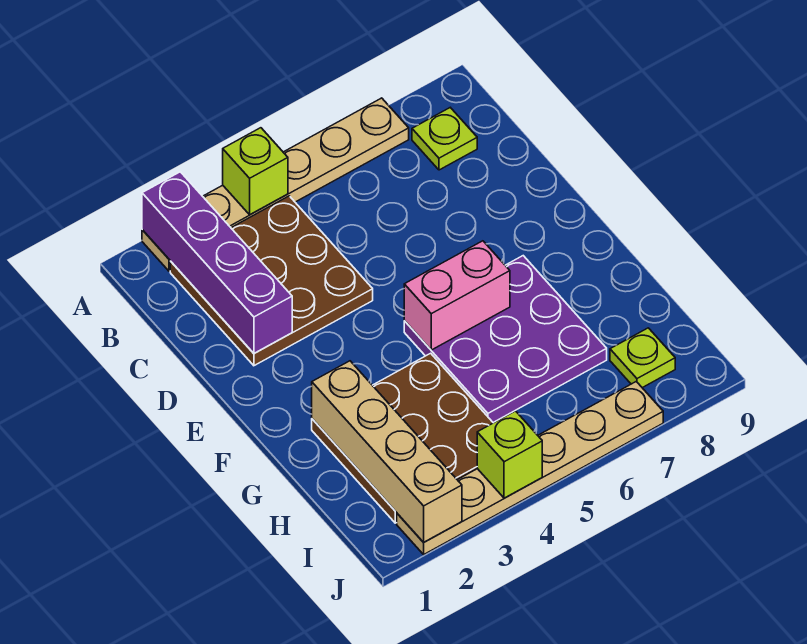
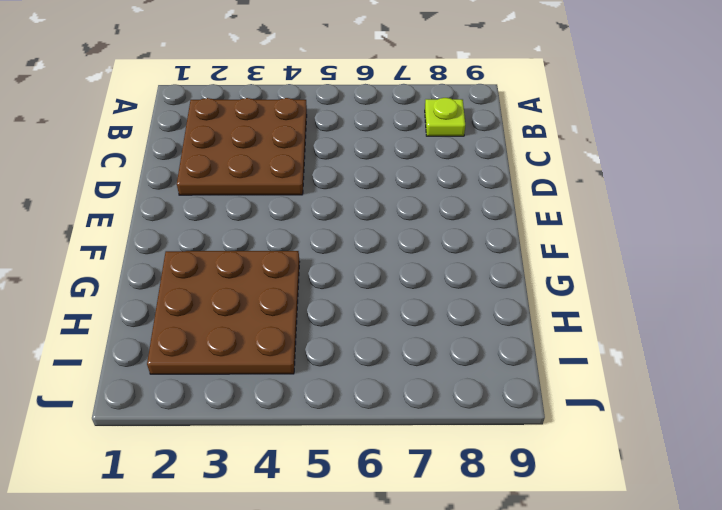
none -> tan plate A2:A7 level 1
none -> purple plate F5:H7 level 1
none -> lime plate I8 level 1

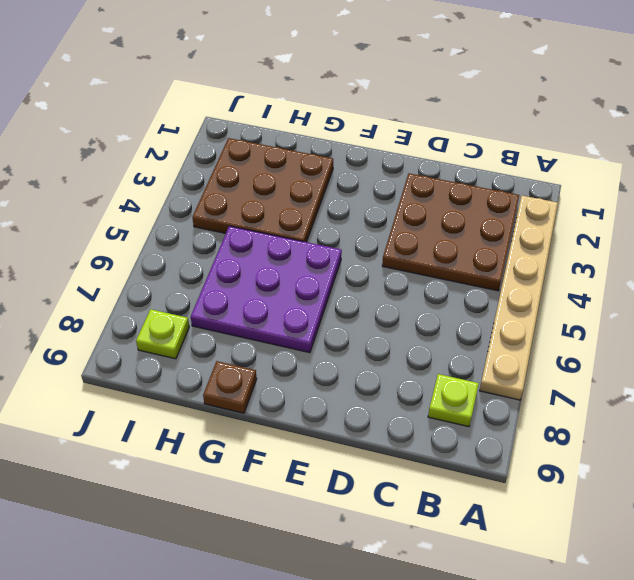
brown plate G9 level 1 -> none
none -> tan plate J2:J7 level 1
none -> purple brick A2:D2 level 2
none -> lime brick A4 level 2

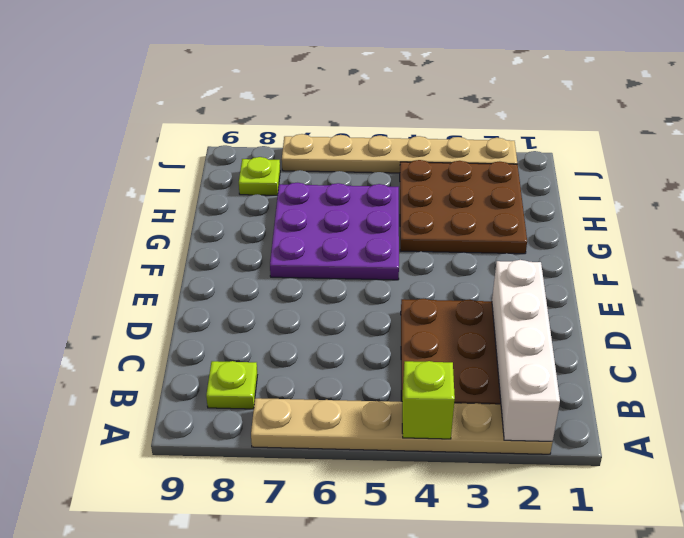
white brick A2:D2 level 2 -> purple brick A2:D2 level 2
none -> pink brick F5:F6 level 2
none -> tan brick G2:J2 level 2
none -> lime brick J4 level 2

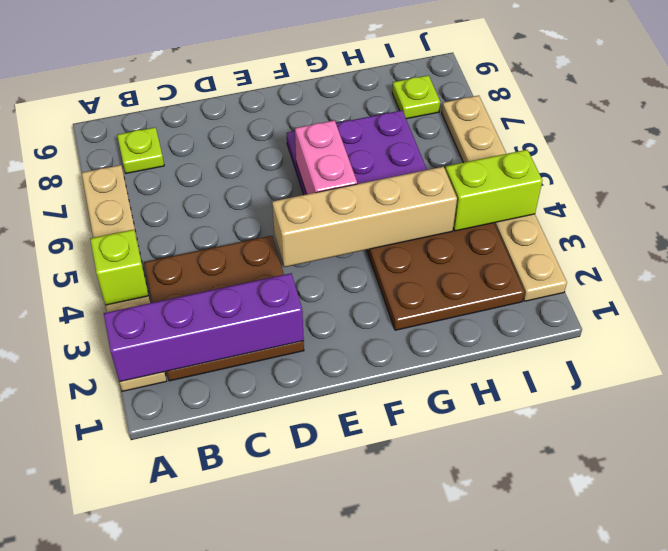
tan brick E4:H4 level 2 -> tan brick G2:J2 level 2
lime brick I4:J4 level 2 -> lime brick J4 level 2

